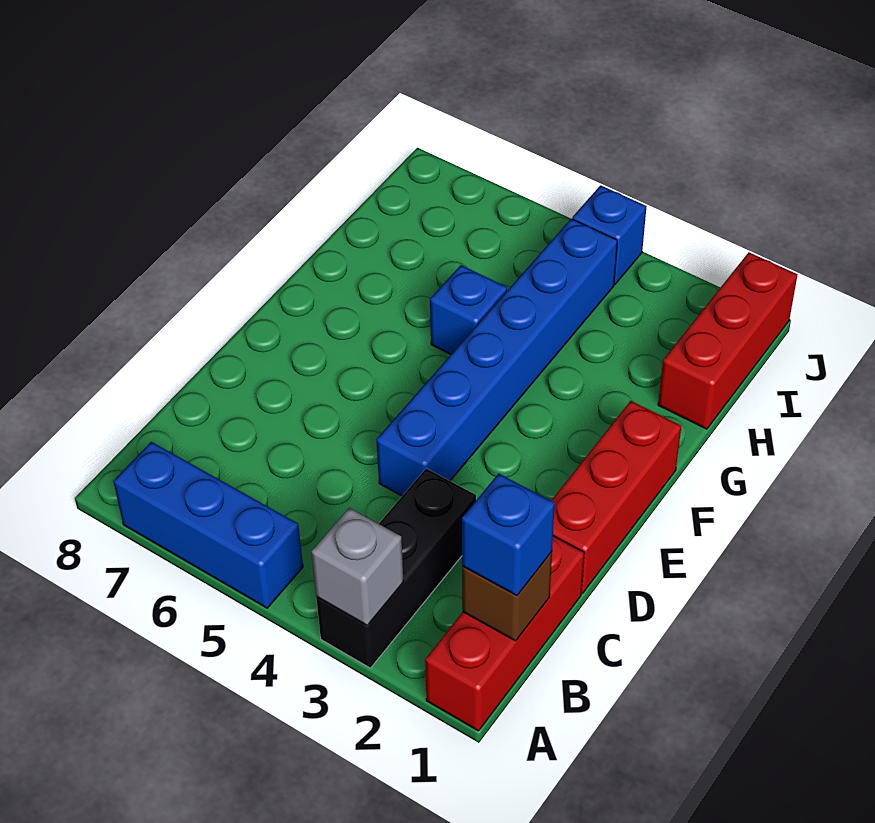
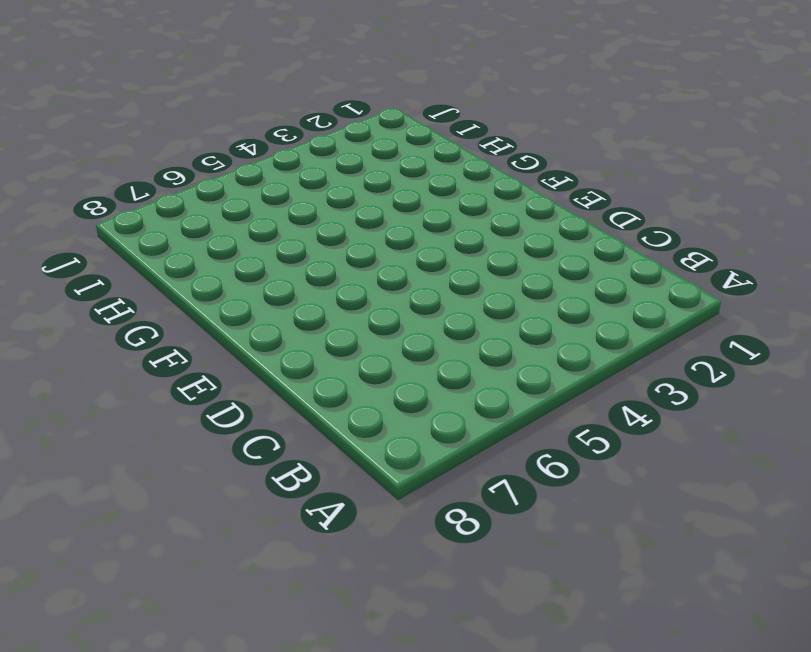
none -> red brick A1:C1 level 1
none -> black brick A3:C3 level 1

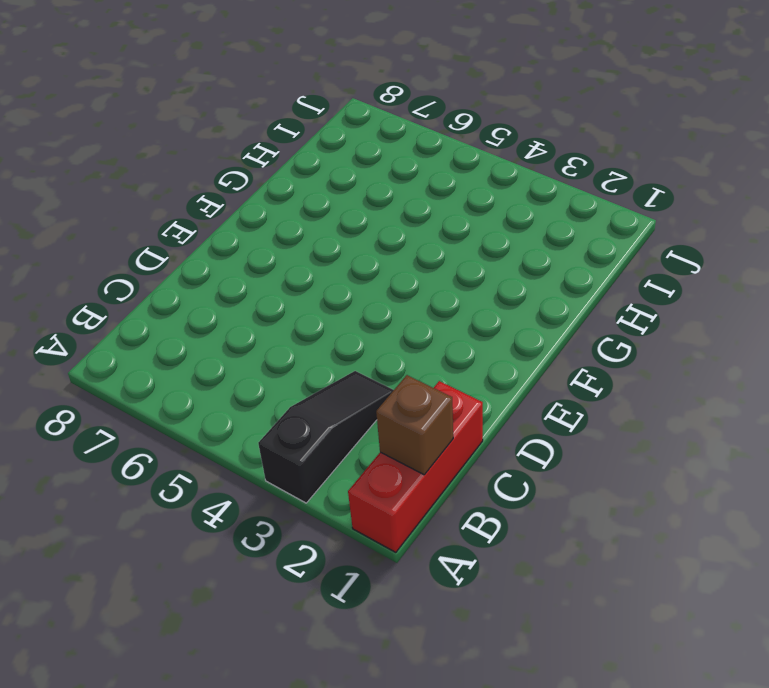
black slope A3:C3 level 1 top A -> black brick A3:C3 level 1
none -> blue brick A5:A7 level 1
none -> red brick D1:F1 level 1

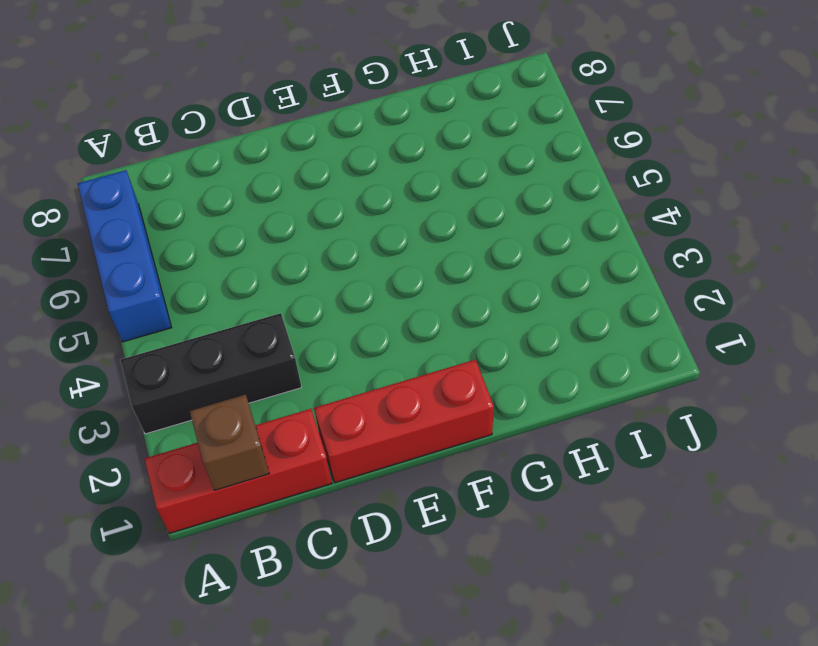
none -> blue brick D4:I4 level 1
none -> blue brick G5 level 1

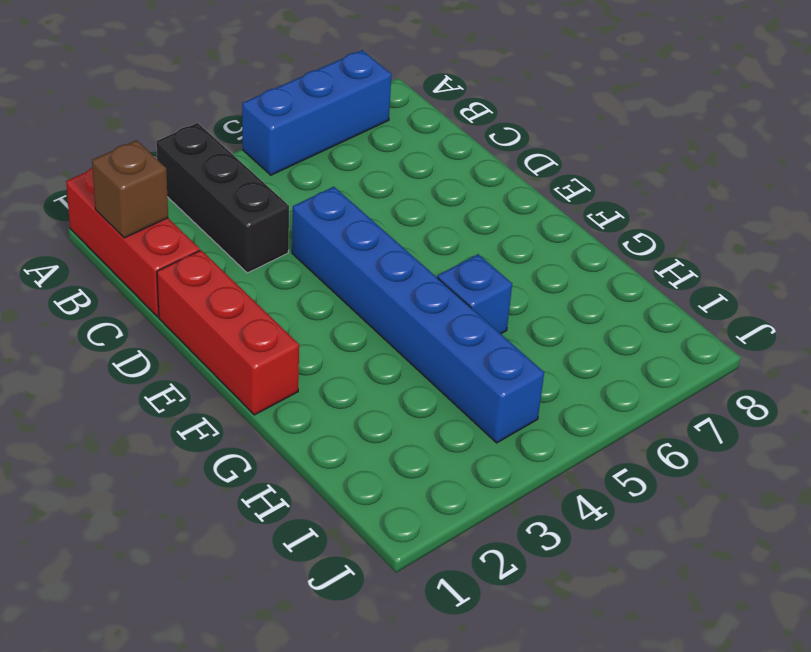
none -> red brick H1:J1 level 1
none -> blue brick J4 level 1

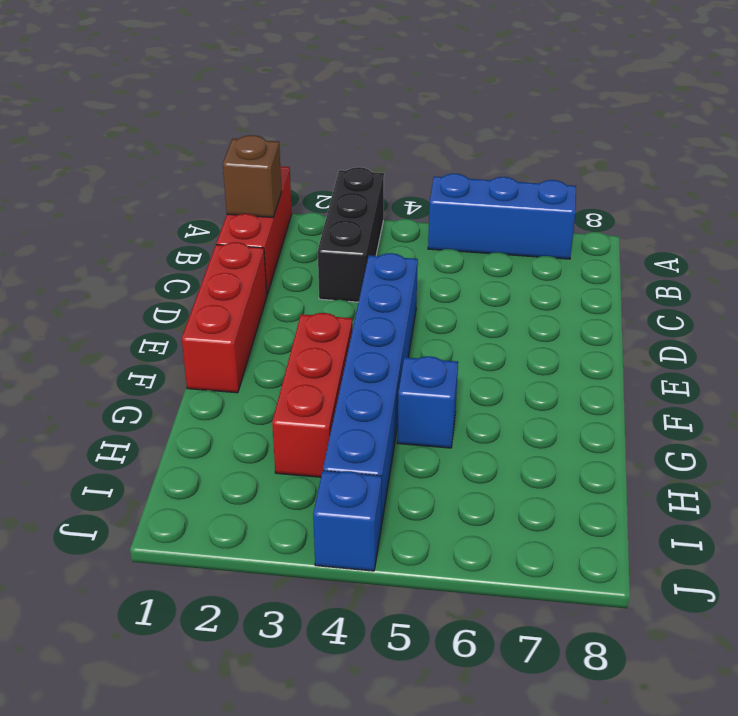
red brick F3:H3 level 1 -> red brick H1:J1 level 1
none -> grey brick A3 level 2
none -> blue brick B1 level 3

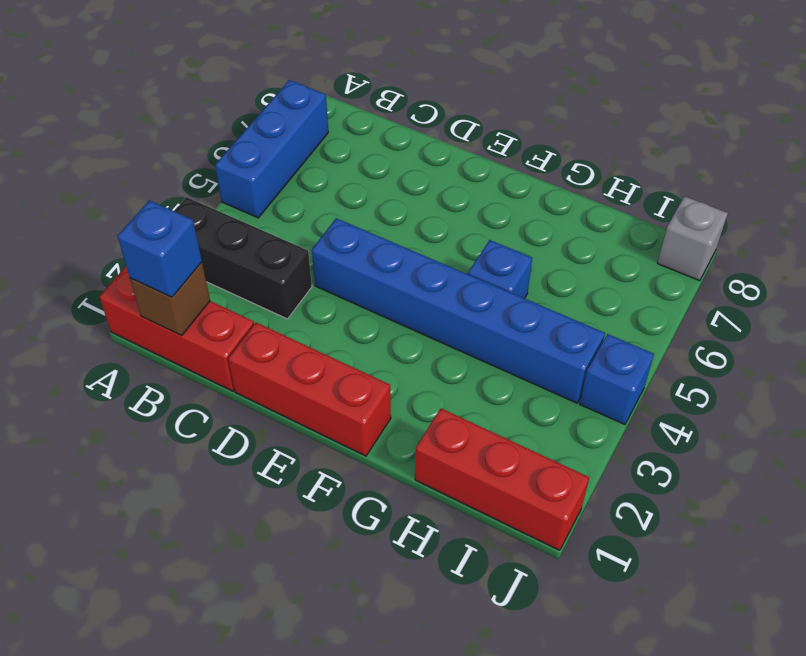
grey brick J8 level 1 -> grey brick A3 level 2

